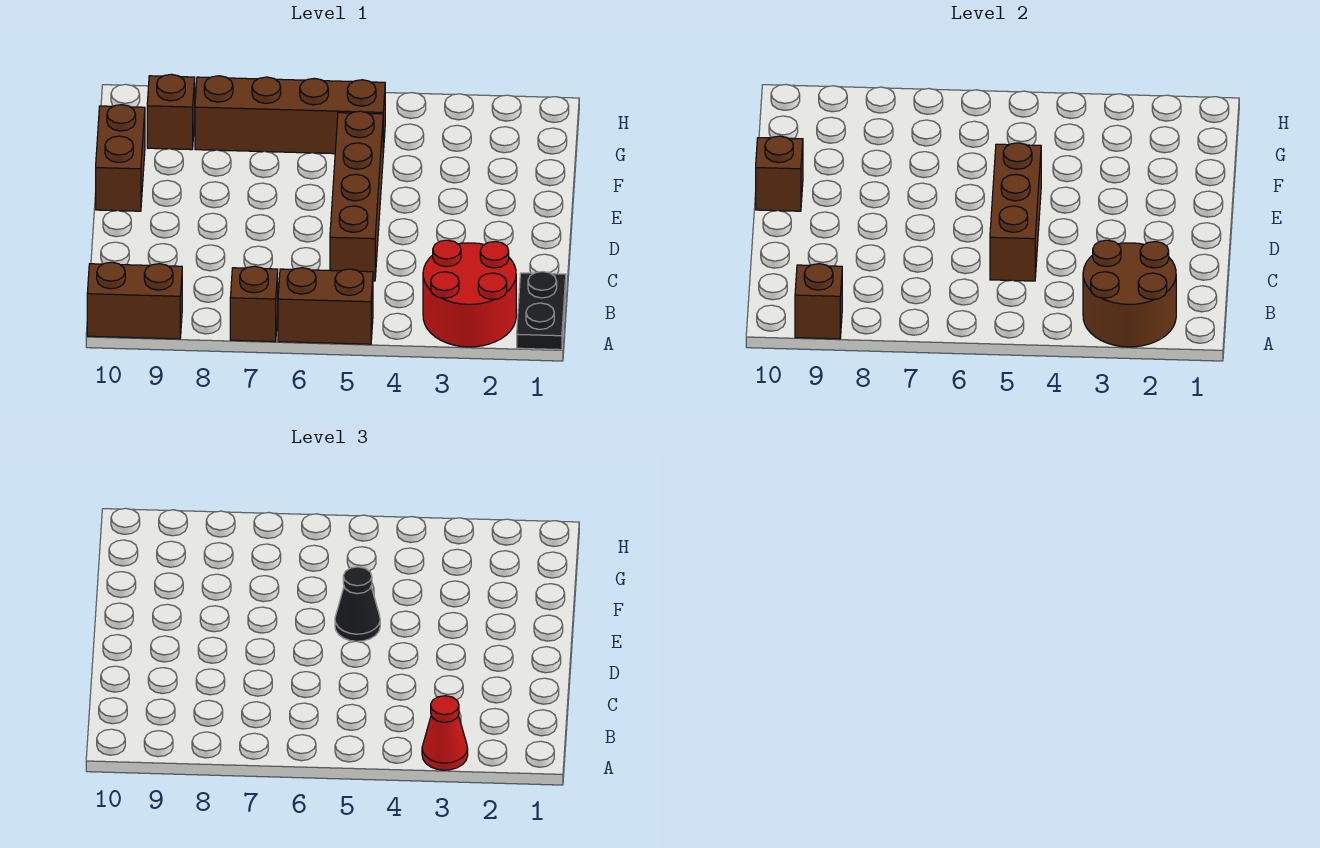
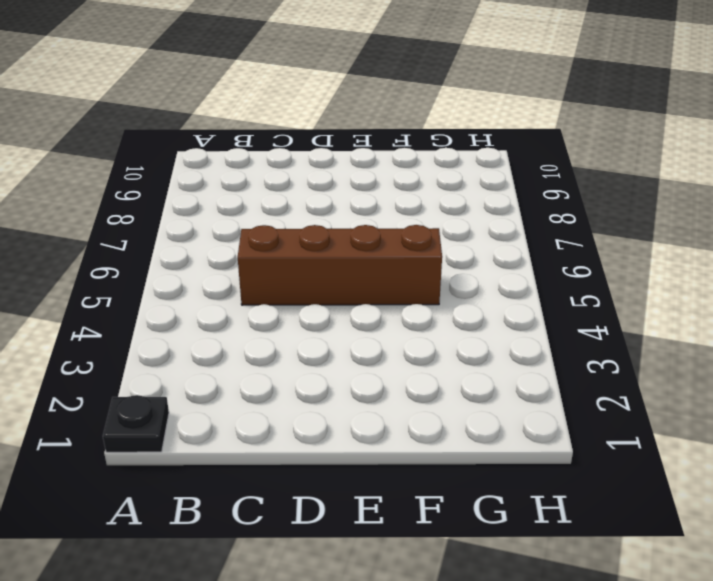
black plate A1 level 1 -> black plate A1:B1 level 1
none -> red round brick A2:B3 level 1
none -> brown brick A5:A6 level 1
none -> brown brick A7 level 1

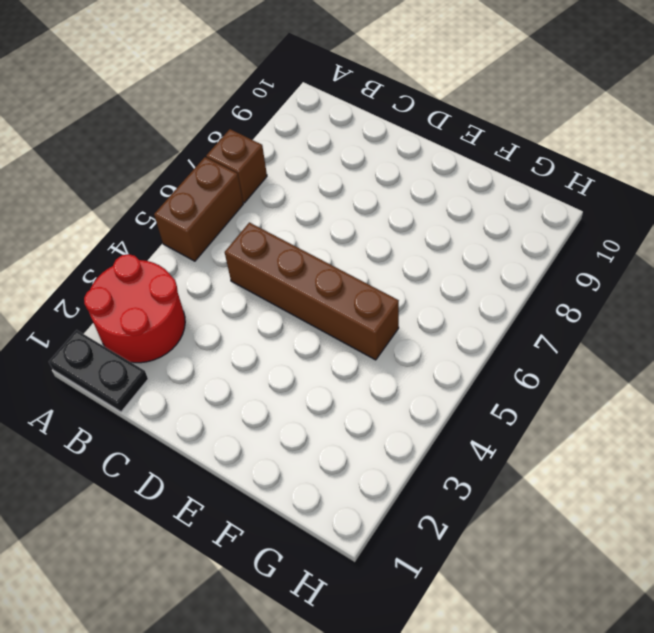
none -> brown brick A9:A10 level 1
none -> brown brick E10:F10 level 1
none -> brown brick G5:G8 level 1

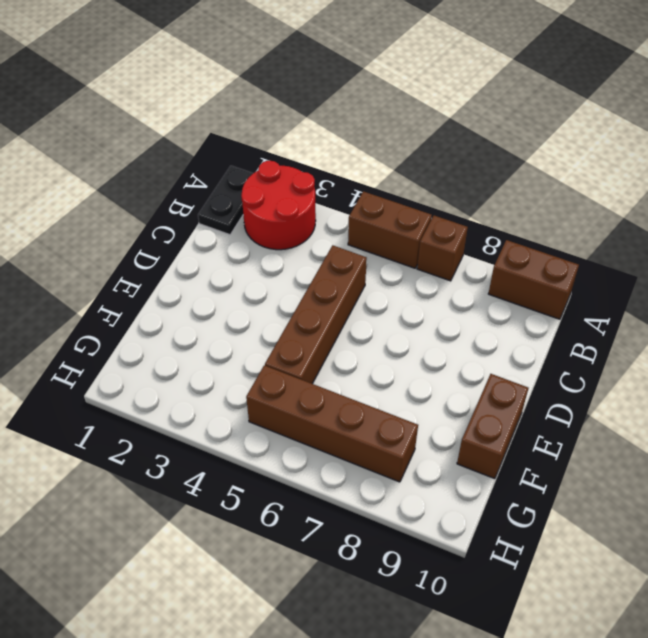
none -> brown brick G9 level 1
none -> brown round brick A2:B3 level 2
none -> brown brick A9 level 2

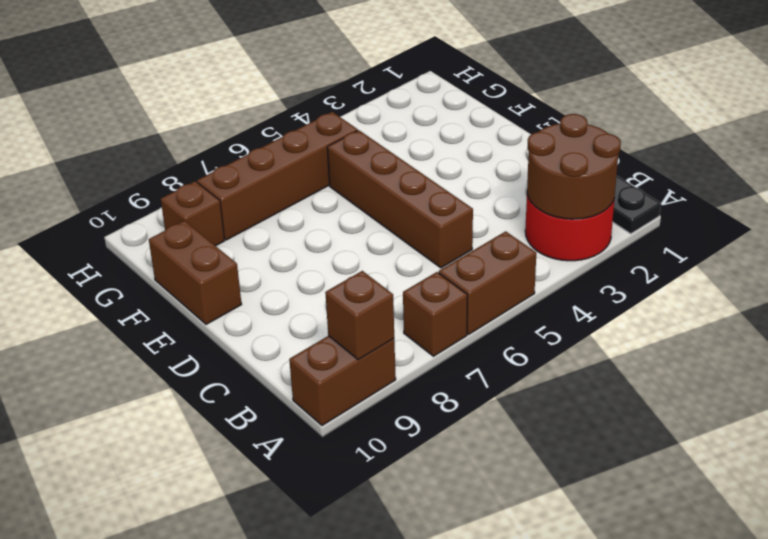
none -> brown brick C5:E5 level 2
none -> brown brick E10 level 2
none -> red cone A3 level 3

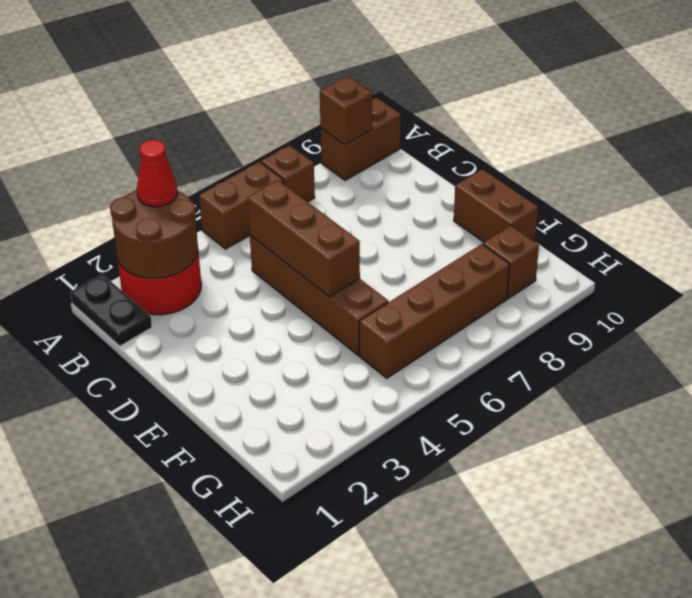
none -> brown brick E10 level 2
none -> black cone E5 level 3

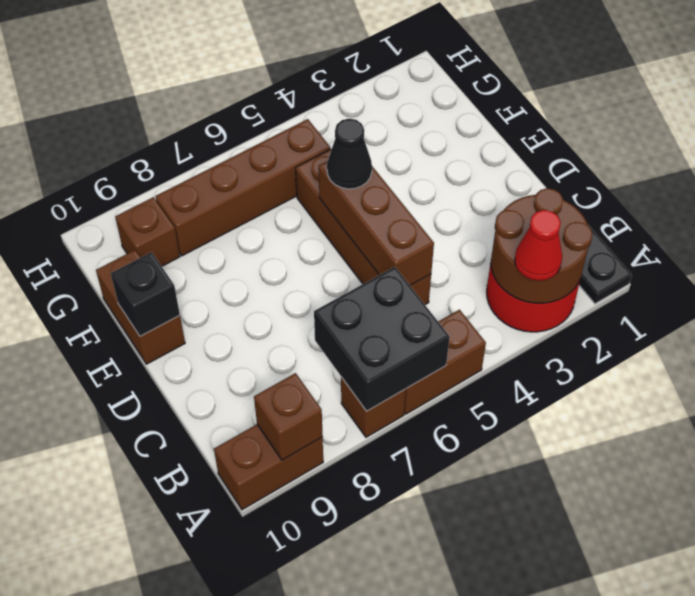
black brick A6:B7 level 2 -> none
black brick E10 level 2 -> brown brick E10 level 2

